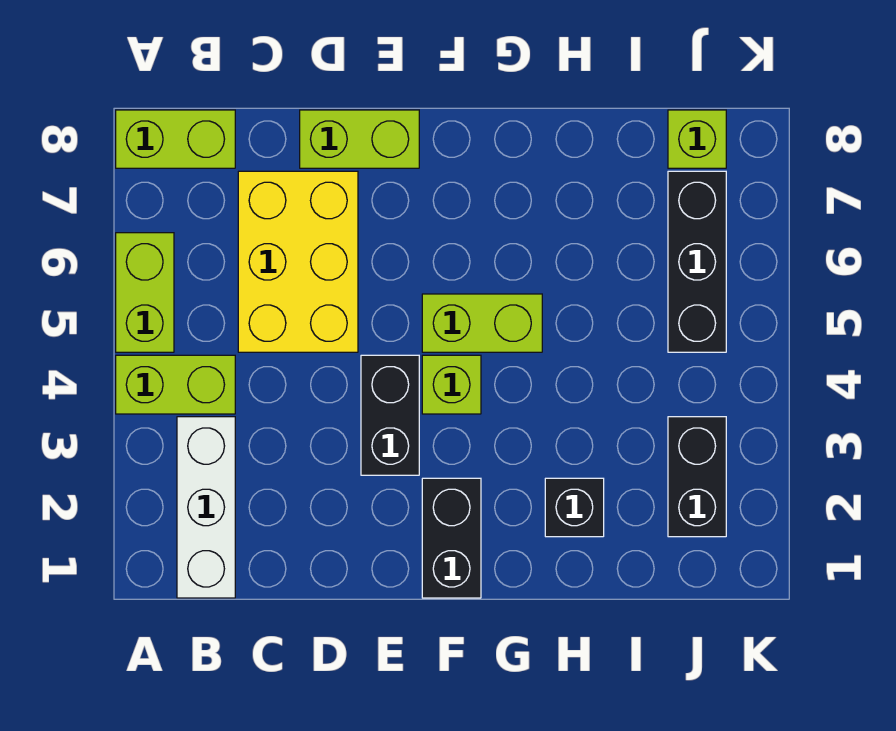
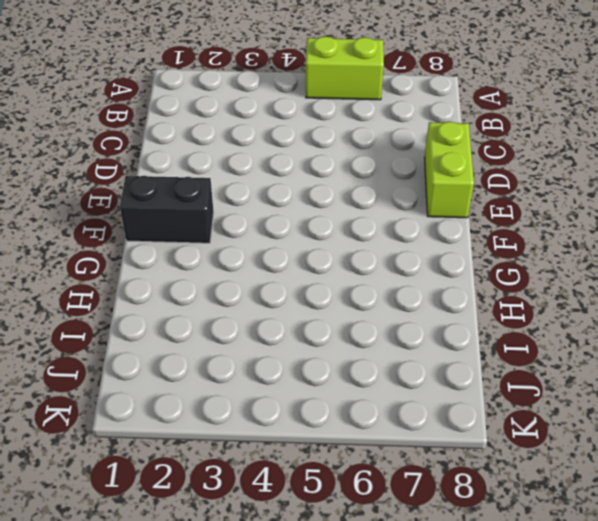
none -> lime brick A4:B4 level 1
none -> lime brick A8:B8 level 1
none -> white brick B1:B3 level 1

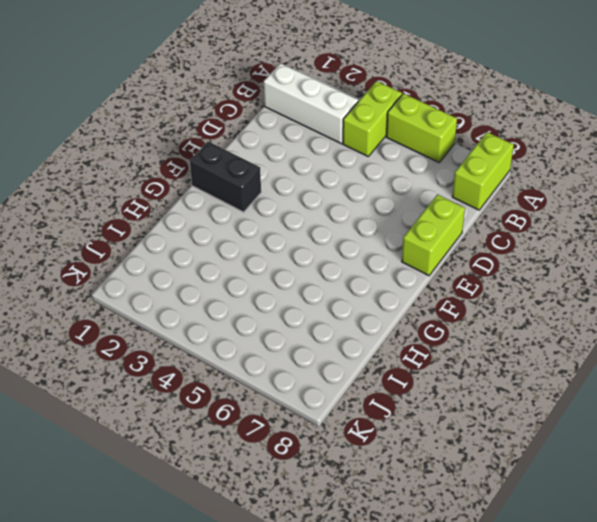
none -> yellow brick C5:D7 level 1
none -> black brick E3:E4 level 1
none -> lime brick F4 level 1

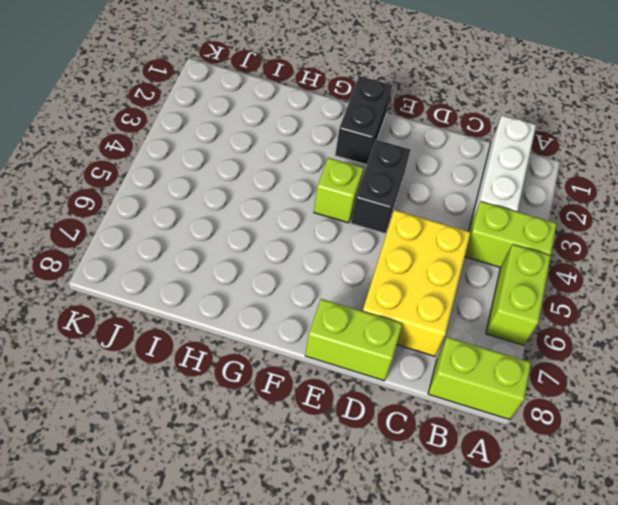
none -> lime brick F5:G5 level 1
none -> black brick H2 level 1
none -> black brick J2:J3 level 1

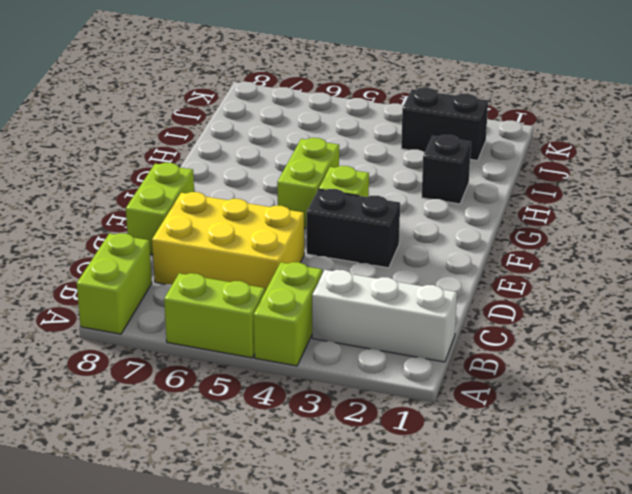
none -> black brick F1:F2 level 1
none -> black brick J5:J7 level 1
none -> lime brick J8 level 1

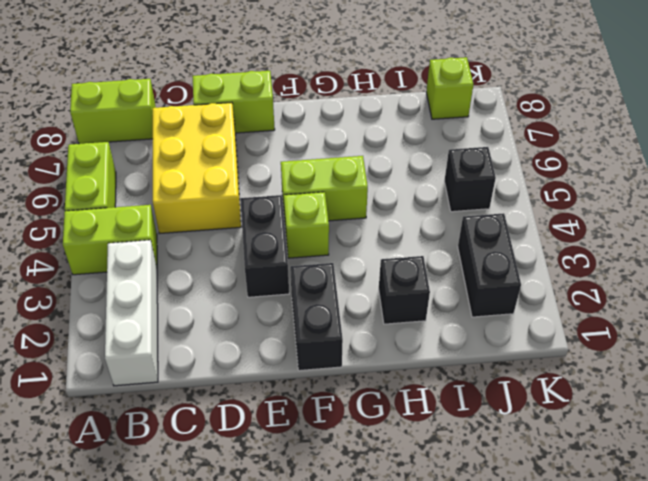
black brick J5 level 1 -> black brick J5:J7 level 1

